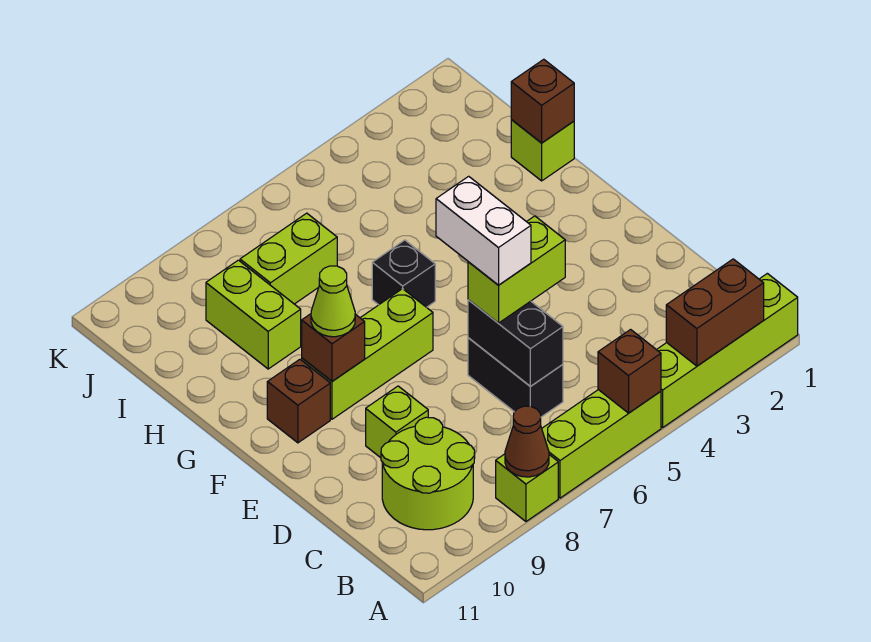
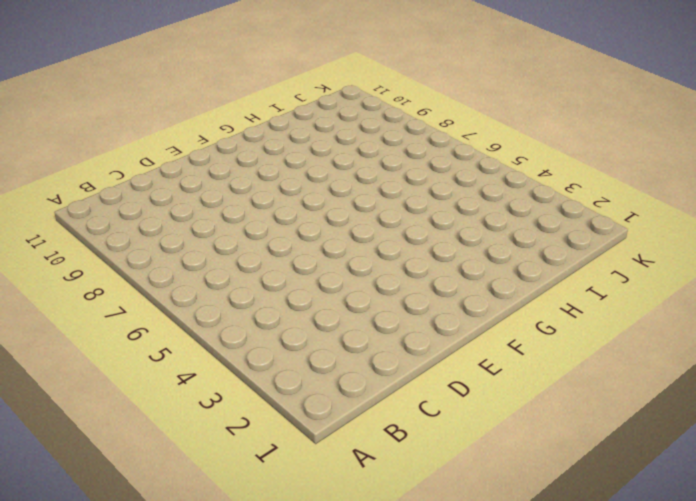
none -> lime brick A1:A4 level 1
none -> lime brick A5:A7 level 1
none -> lime brick A8 level 1

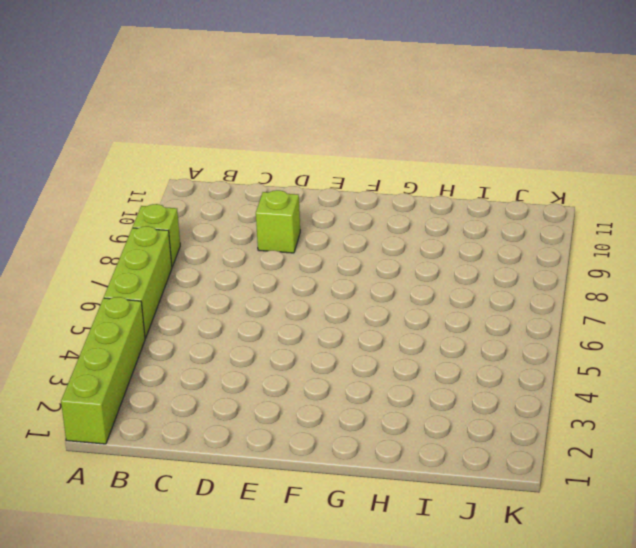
none -> lime round brick B9:C10 level 1
none -> black brick C6:D6 level 1
none -> lime brick F7:F9 level 1

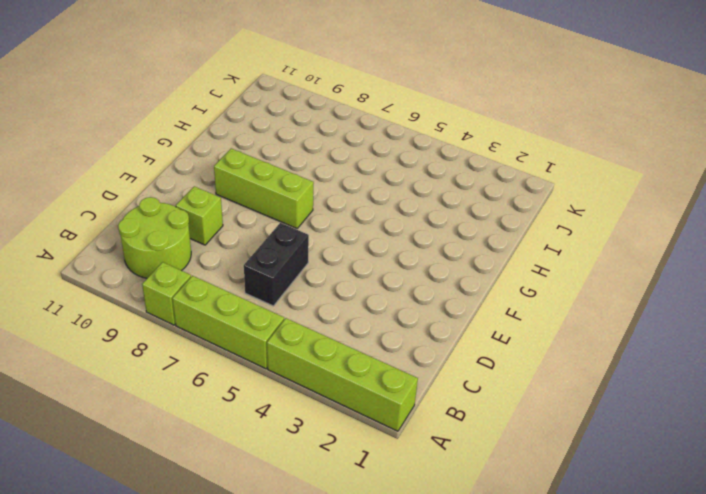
none -> brown brick F10 level 1
none -> black brick G6 level 1
none -> lime brick H1 level 1

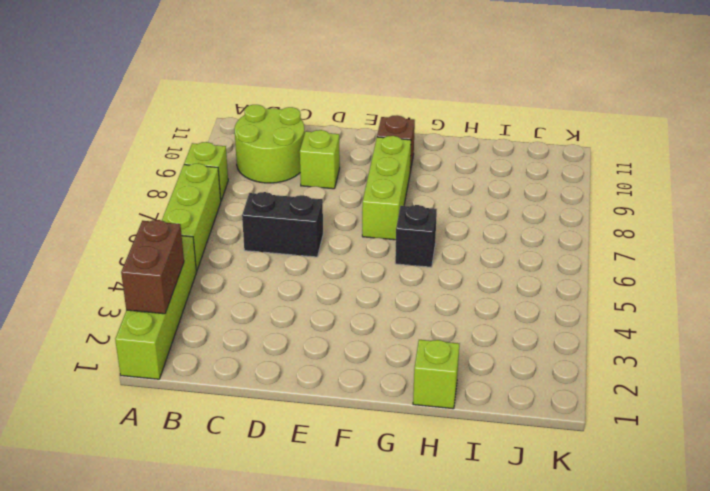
none -> lime brick H9:I9 level 1
none -> lime brick I7:I8 level 1
none -> brown brick A5 level 2

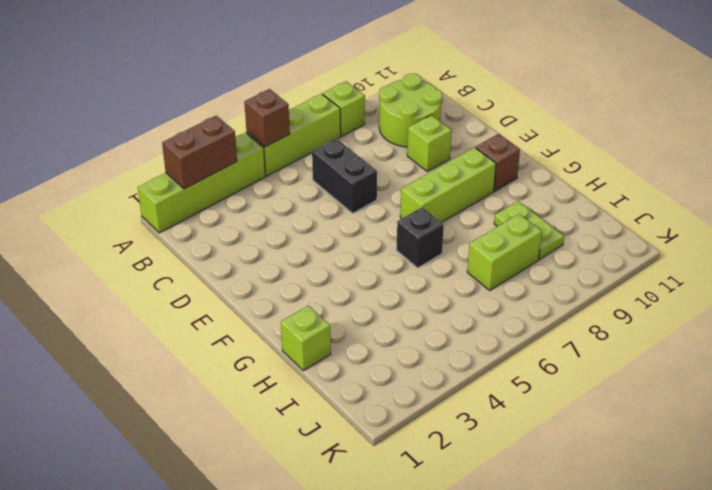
lime plate H9:I9 level 1 -> lime brick H9:I9 level 1
none -> brown cone A8 level 2
none -> black brick C6:D6 level 2
none -> brown brick F9 level 2

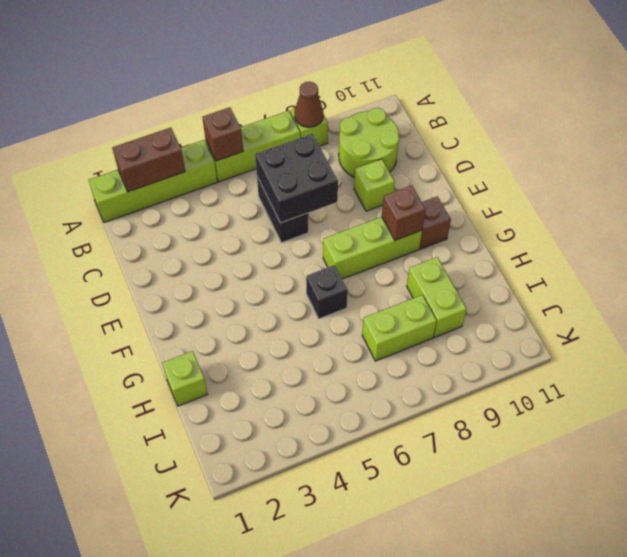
black brick C6:D7 level 2 -> black brick C6:D6 level 2
none -> brown brick H1 level 2
none -> lime brick D5:D6 level 3
none -> lime cone F9 level 3

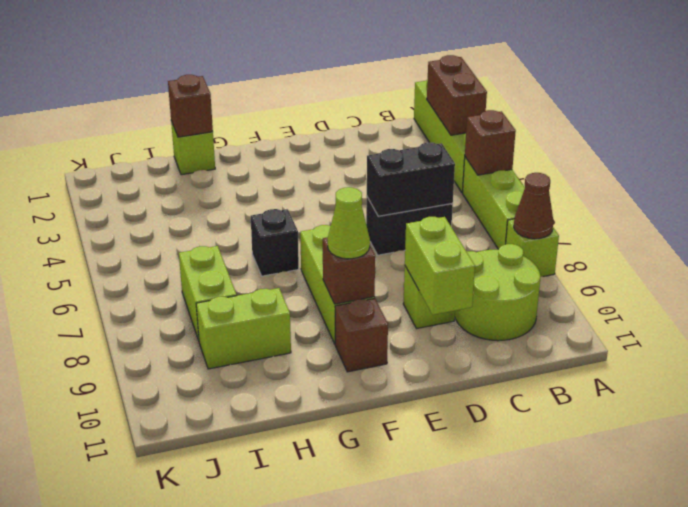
lime brick D9:D10 level 2 -> lime brick D5:D6 level 3
none -> white brick D6:E6 level 4

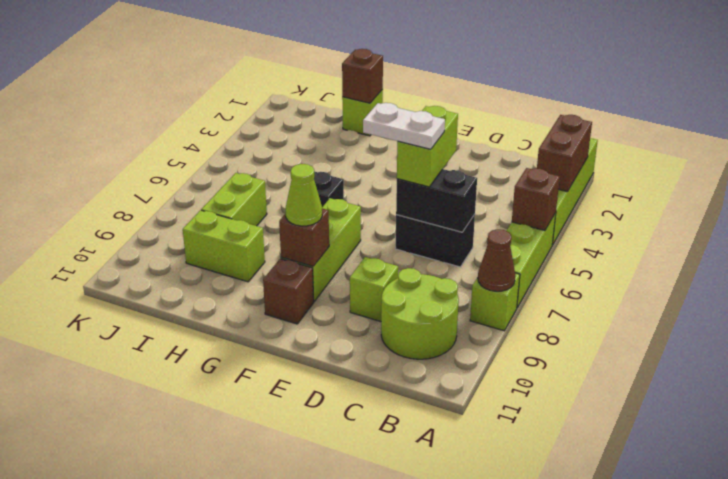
white plate D6:E6 level 4 -> white brick D6:E6 level 4

